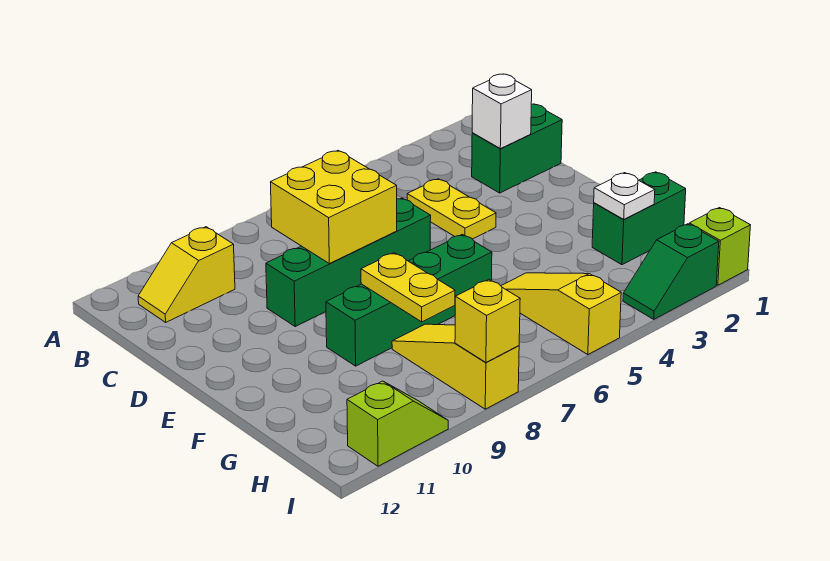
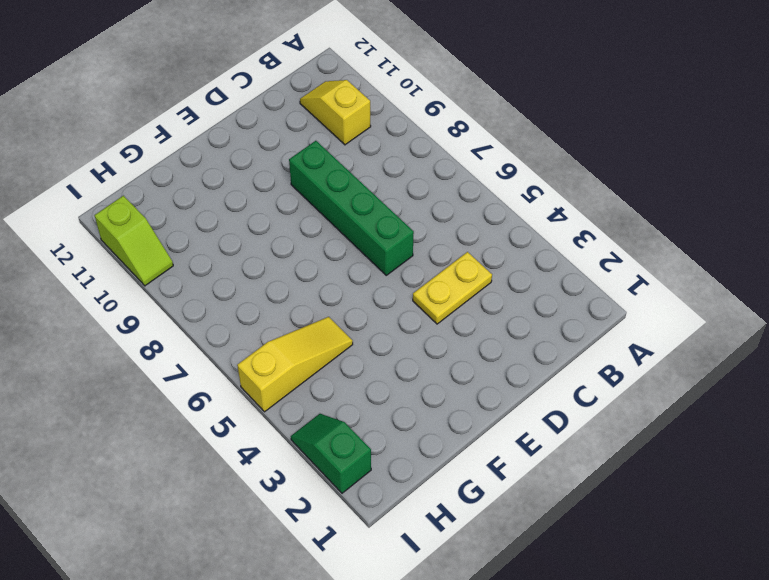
none -> green brick C1:C2 level 1
none -> green brick F6:F9 level 1
none -> green brick G1:G2 level 1

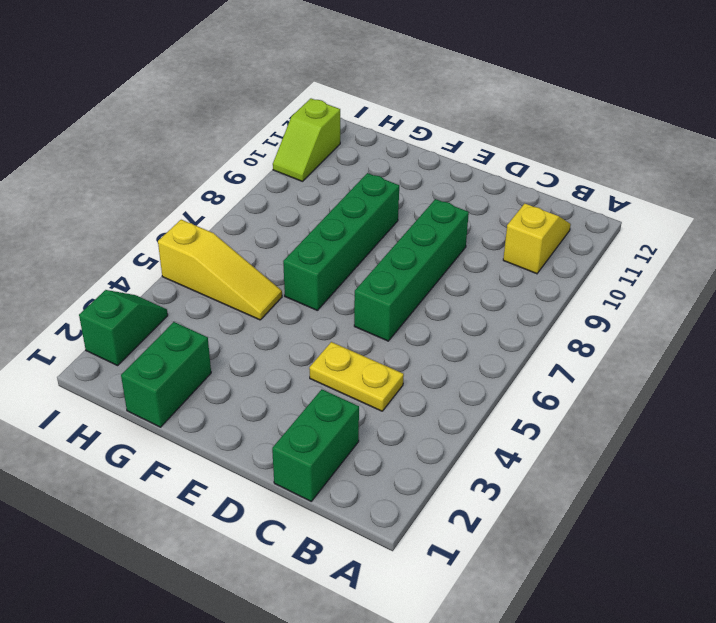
none -> yellow slope G8:I8 level 1 top I
none -> lime brick I1 level 1
none -> white brick C2 level 2

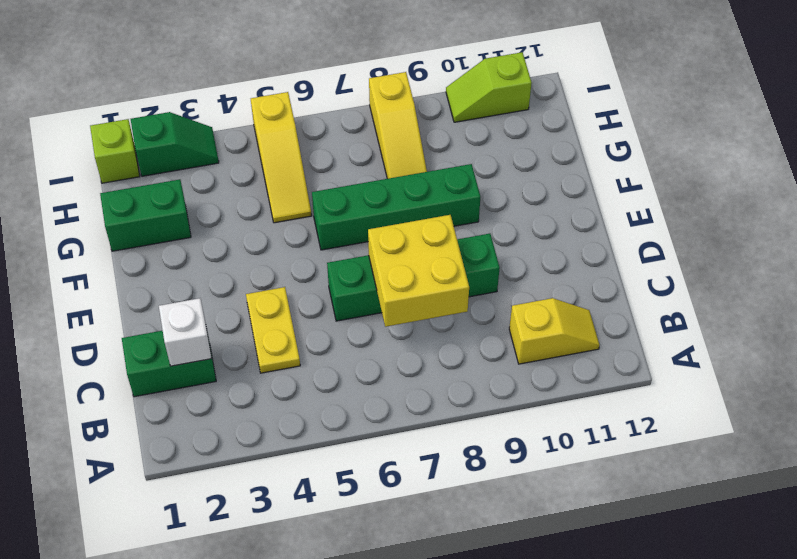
none -> yellow plate F8:G8 level 2
none -> white plate G2 level 2
none -> yellow brick I8 level 2

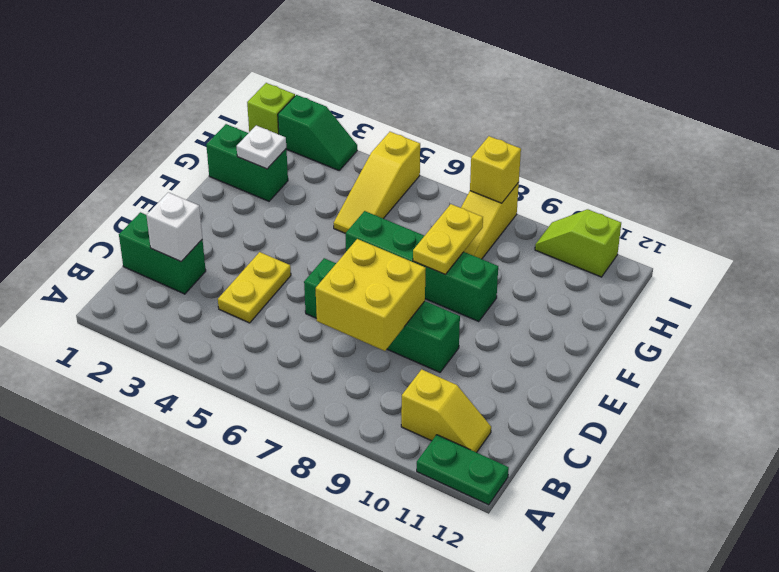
green plate A11:A12 level 1 -> none

